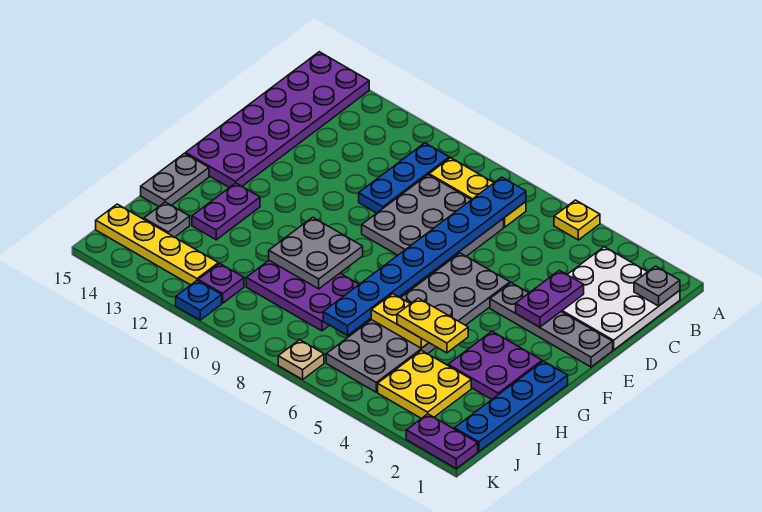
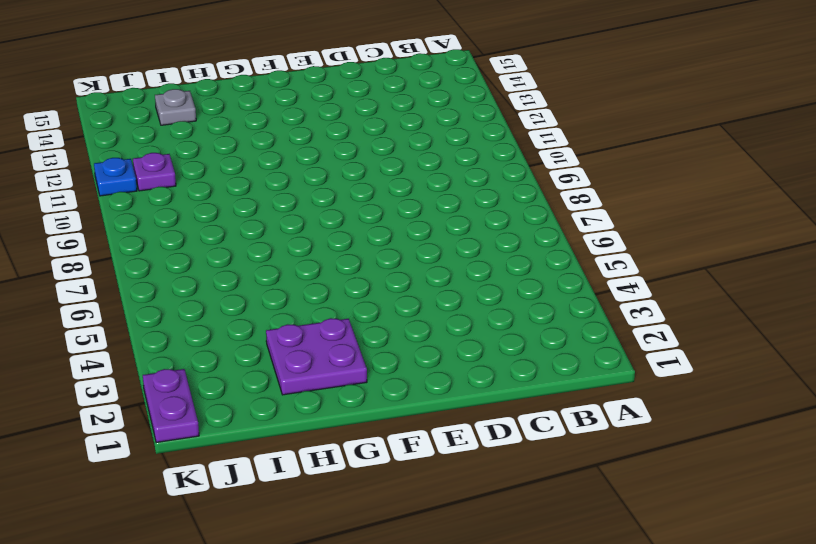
none -> yellow plate A5 level 1
none -> purple plate A14:F15 level 1
none -> white plate B1:D3 level 1

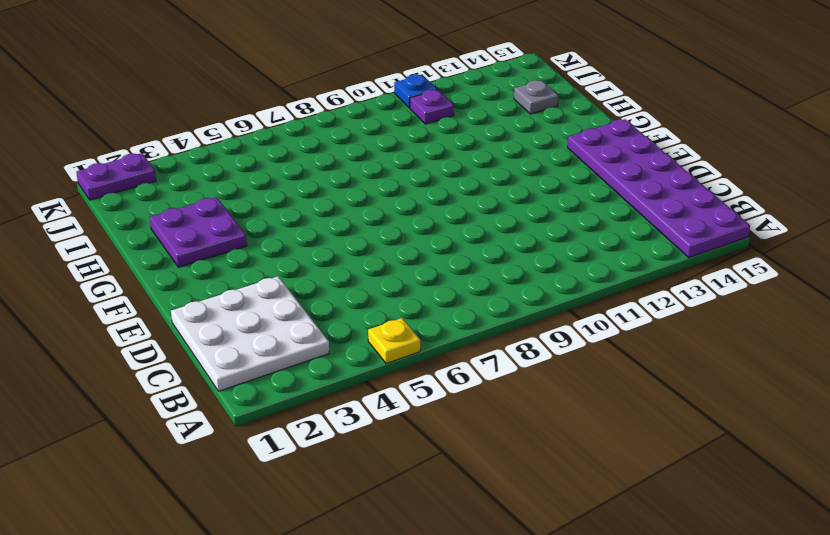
none -> yellow plate B7:B9 level 1
none -> blue plate B10:D10 level 1
none -> grey plate C7:E9 level 1

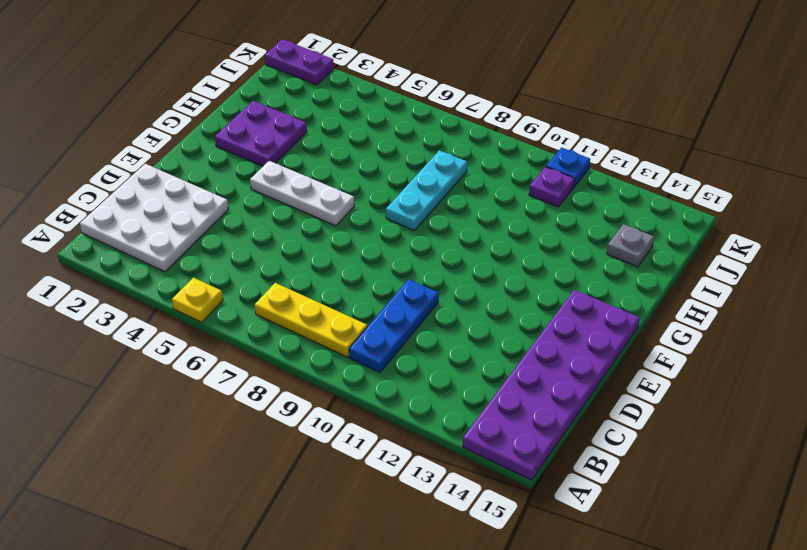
white plate F4:F6 level 1 -> grey plate E5:J6 level 1
cyan plate G8:I8 level 1 -> purple plate H8:I10 level 1
none -> grey plate C7:E9 level 1
none -> grey plate E1:E4 level 1
none -> blue plate G1:J1 level 1

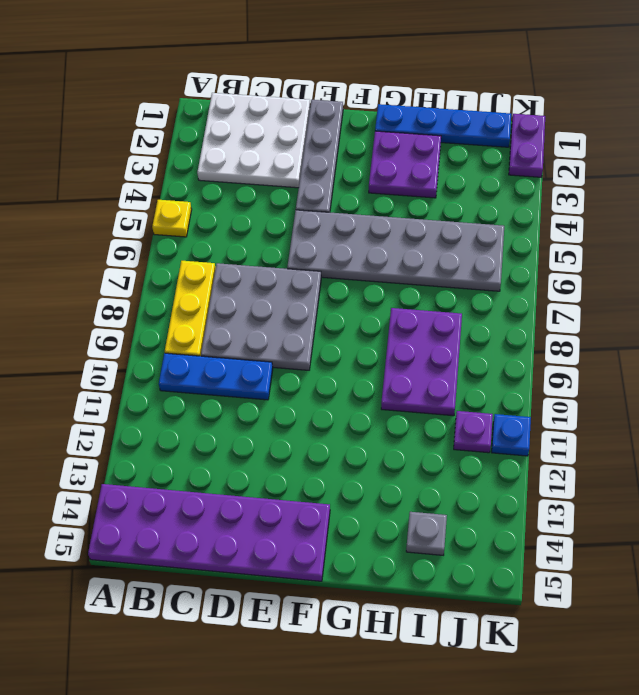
none -> purple plate G13:H13 level 1
none -> grey plate G15:H15 level 1
none -> yellow plate I3:J4 level 1

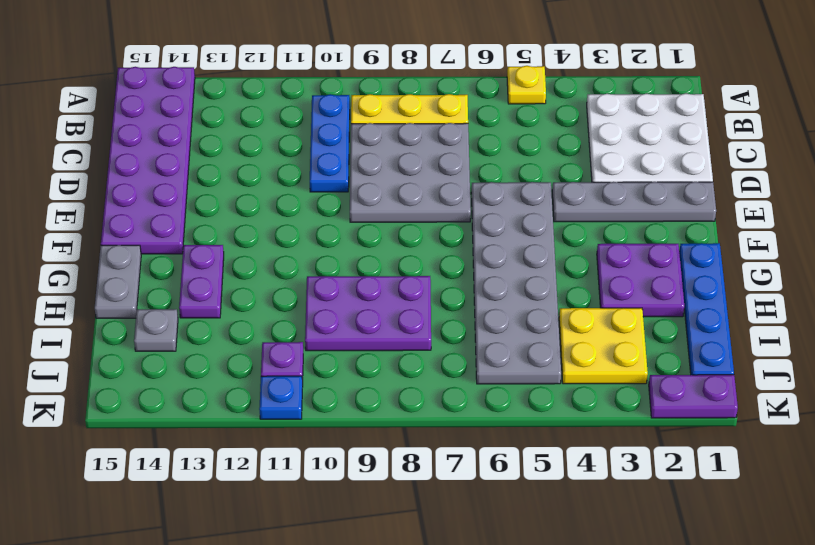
none -> yellow plate J12:J15 level 1
none -> tan plate K7 level 1
none -> grey plate B1 level 2

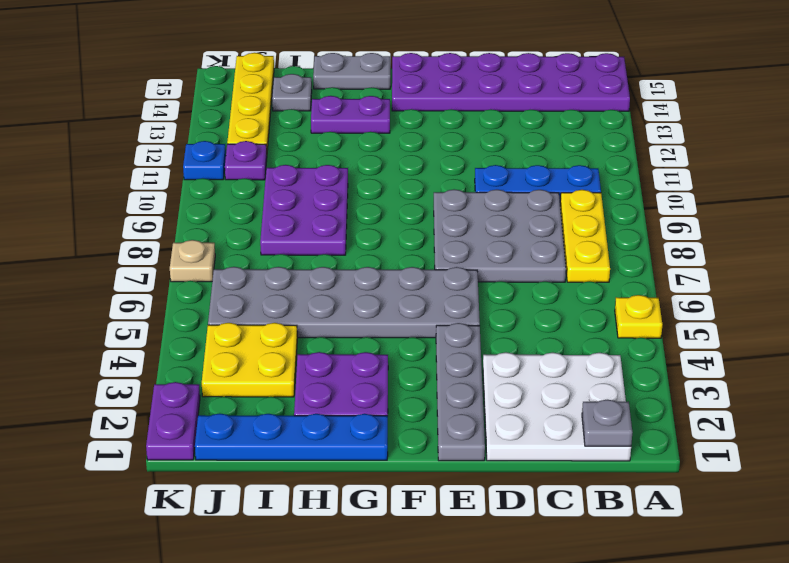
none -> blue plate B7:I7 level 2
none -> purple plate D3:E3 level 2
none -> grey plate G9:H10 level 2

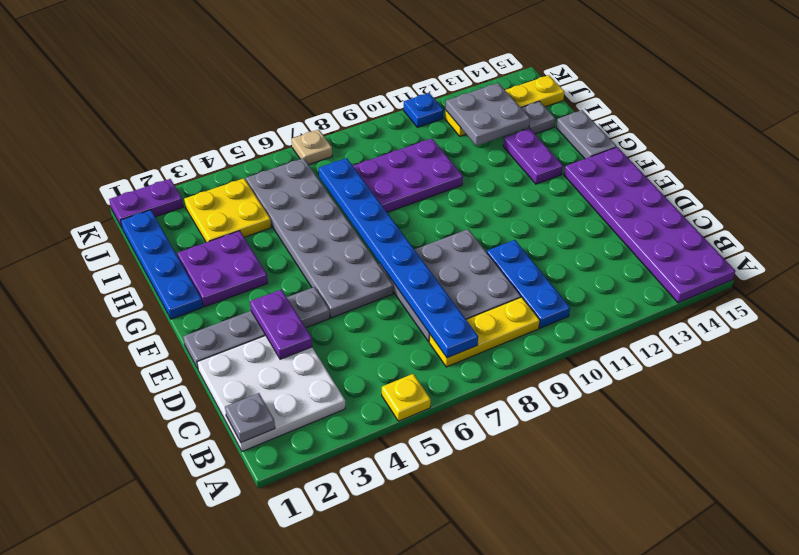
grey plate I12:J13 level 2 -> grey plate G9:H10 level 2
none -> purple plate J11 level 1
none -> yellow plate H5:H6 level 2
none -> yellow plate H4:H5 level 3

